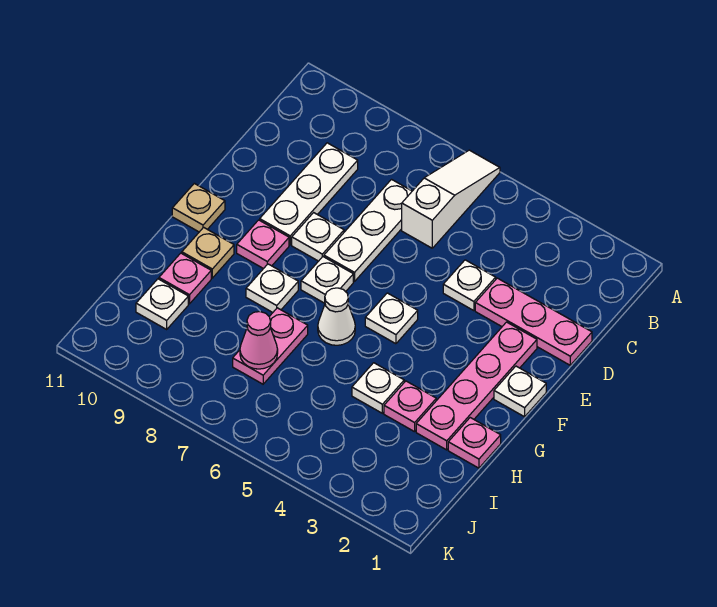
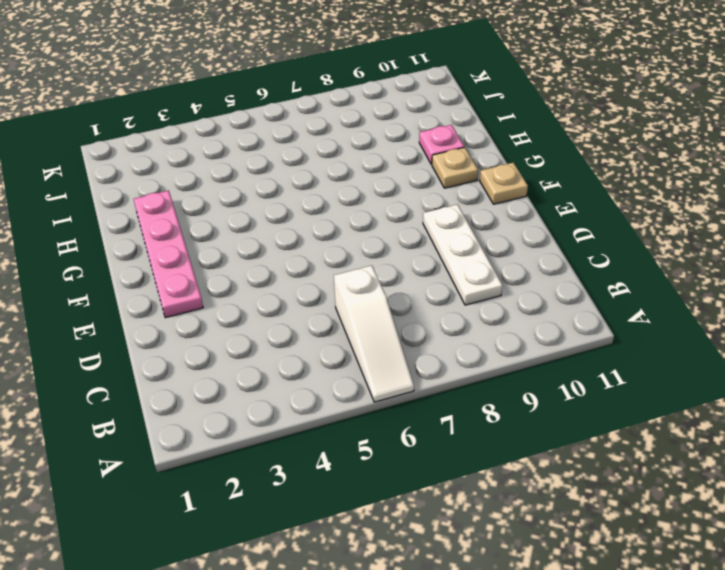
none -> white plate C7:E7 level 1
none -> pink plate D1:D3 level 1
none -> white plate D4 level 1

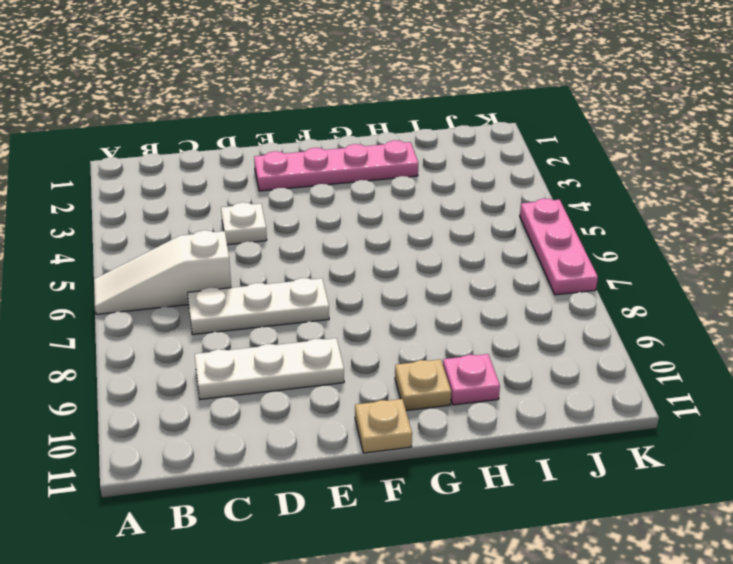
pink plate K5:K7 level 1 -> pink plate D1:D3 level 1
none -> white plate E8 level 1
none -> white plate F1 level 1
none -> white plate F5 level 1

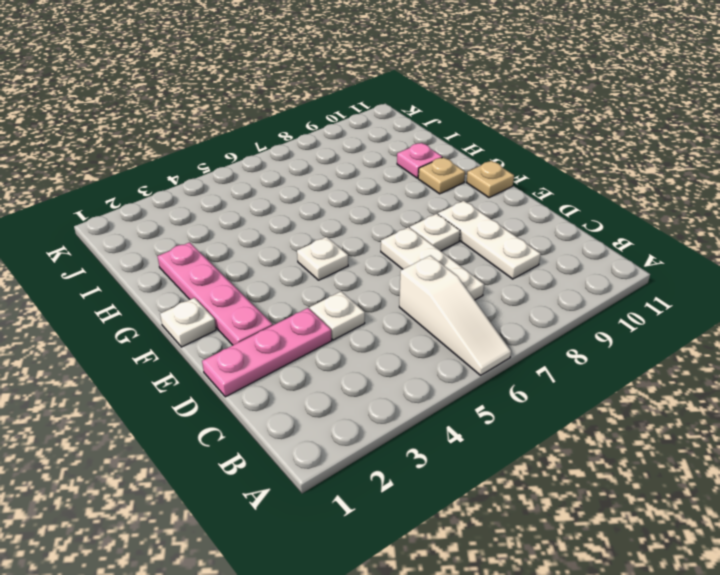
none -> white plate F7 level 1
none -> pink plate F9 level 1
none -> white cone G6 level 1

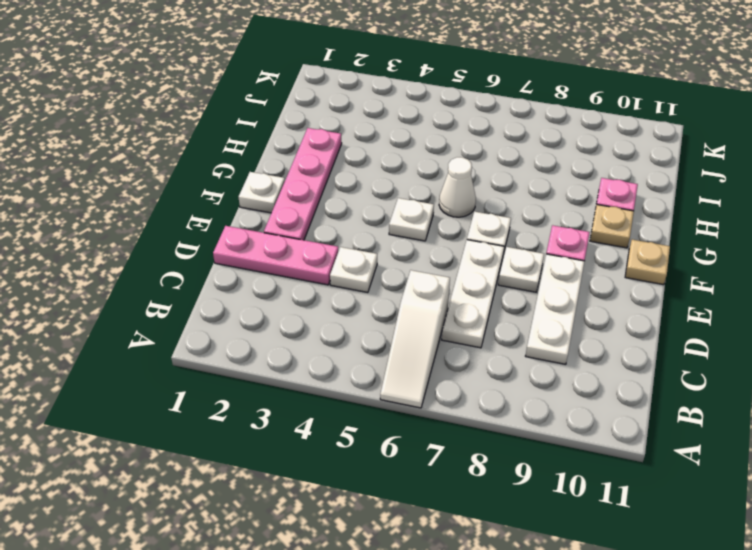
none -> white plate G8 level 1
none -> pink plate H1 level 1
none -> pink plate H3 level 1

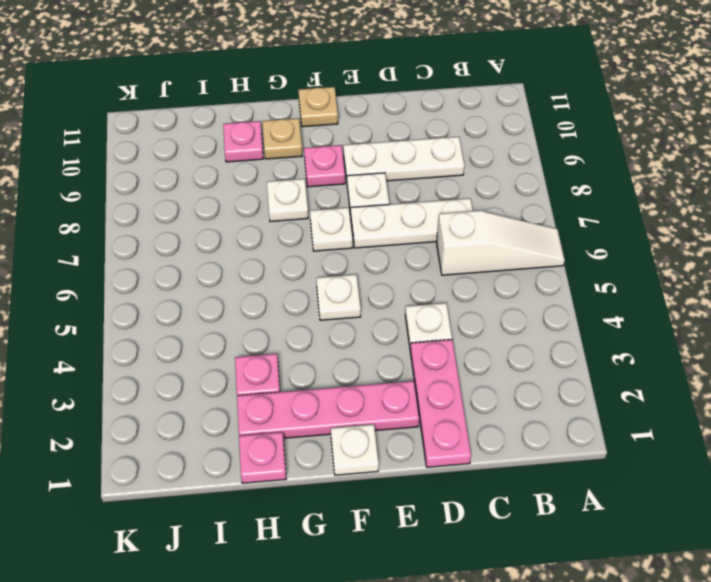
none -> white cone G6 level 1
none -> white plate H4 level 1
none -> pink plate H7:I7 level 1

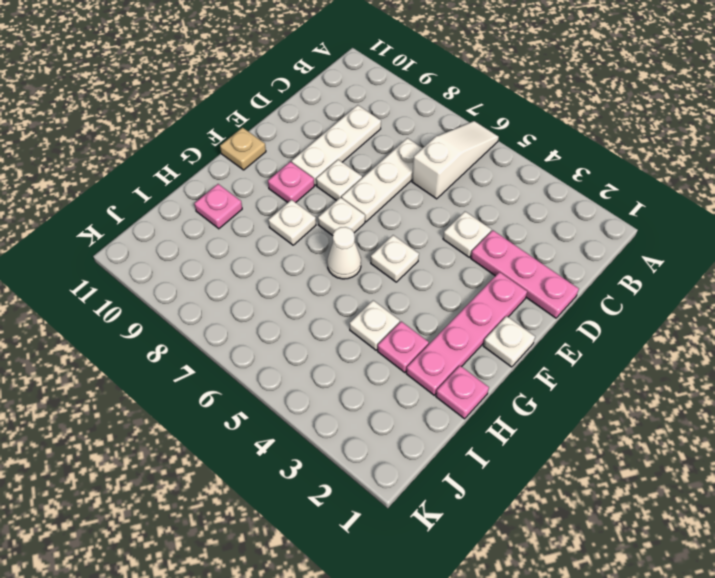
none -> tan plate G10 level 1
none -> pink plate H7:I7 level 1
none -> white plate I10 level 1

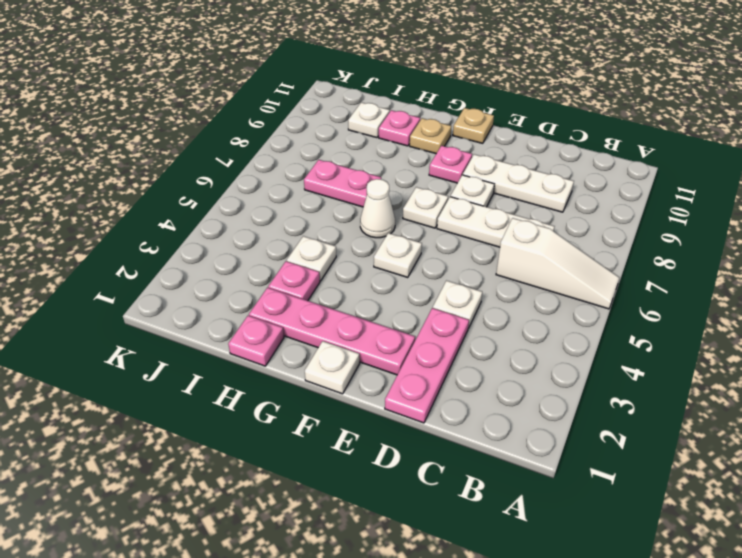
none -> white plate G8 level 1
none -> pink cone I7 level 2

